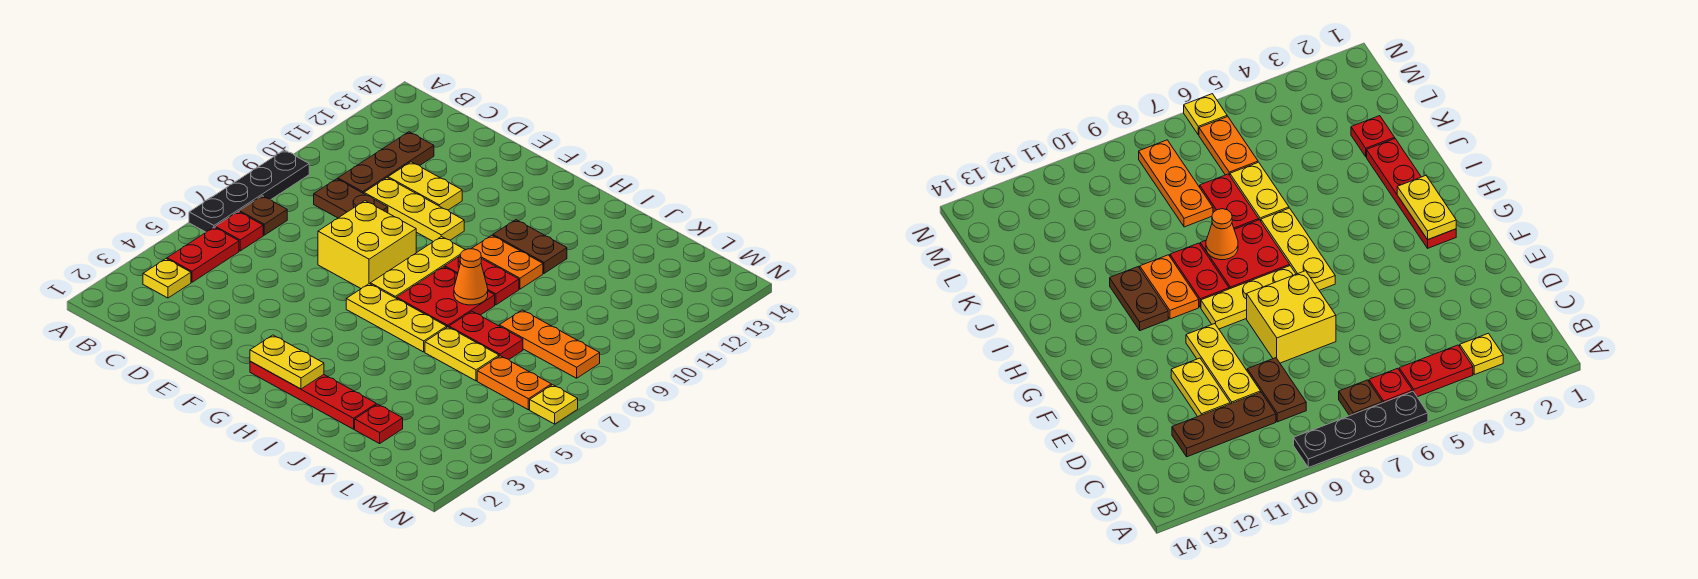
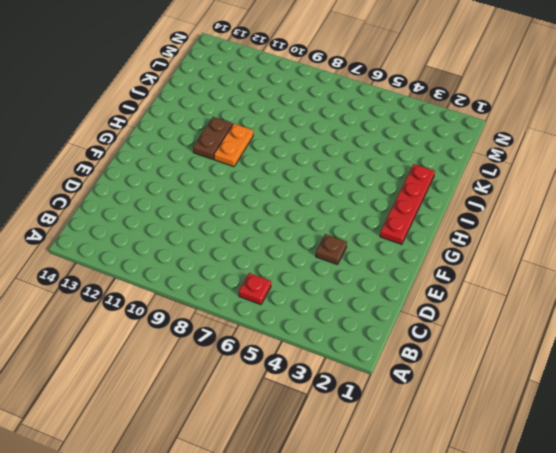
brown plate E4 level 1 -> brown plate B7 level 1
none -> black plate A6:A9 level 1
none -> yellow plate B3 level 1
none -> red plate B4:B5 level 1

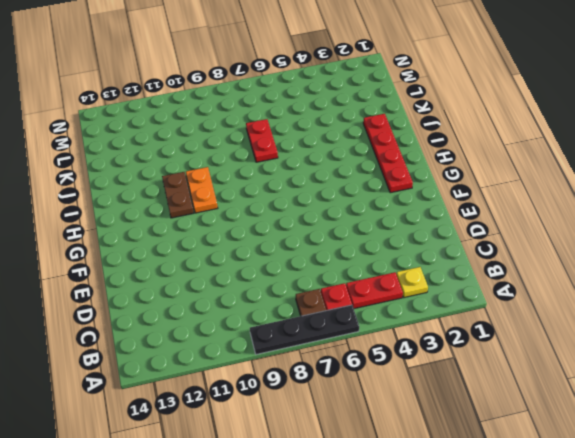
none -> brown plate C9:D9 level 1
none -> brown plate C10:C12 level 1
none -> yellow plate D10:F10 level 1

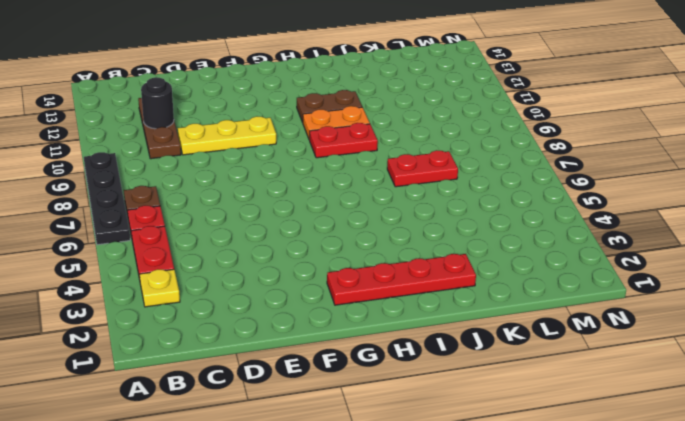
black round brick C11 level 2 -> none
none -> brown plate C9:D9 level 1
none -> yellow plate D11:E11 level 1
none -> yellow brick E7:F8 level 1

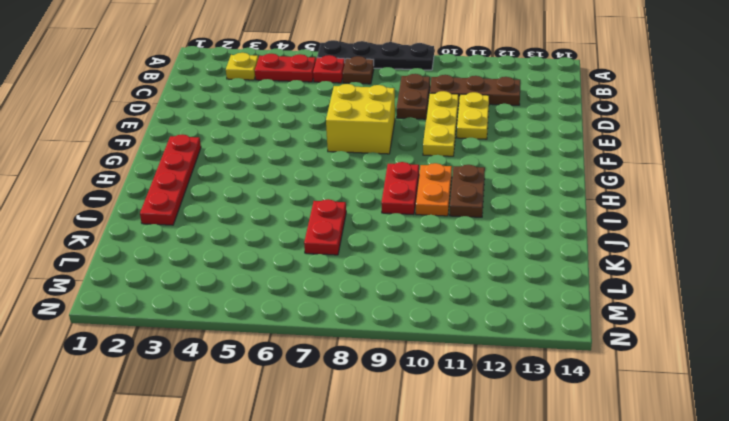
none -> yellow plate G6:I6 level 1
none -> yellow plate G7:G9 level 1
none -> red plate H7:I8 level 1

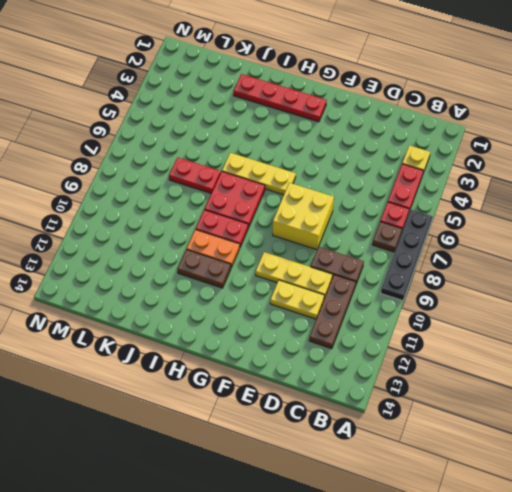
none -> yellow plate G7:G9 level 1
none -> yellow plate J6:K6 level 1
none -> red plate K2 level 1

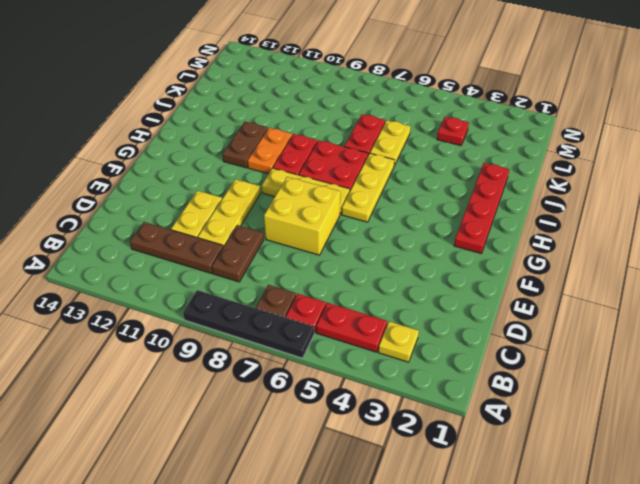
red plate L4 level 1 -> red plate K2 level 1
none -> orange plate K8:M8 level 1
none -> orange plate L6:M6 level 1
none -> yellow plate N6 level 1

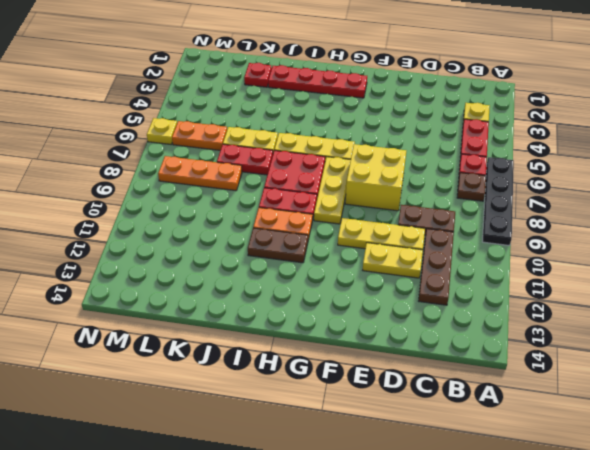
none -> yellow plate G2:H2 level 2
none -> orange cone I8 level 2

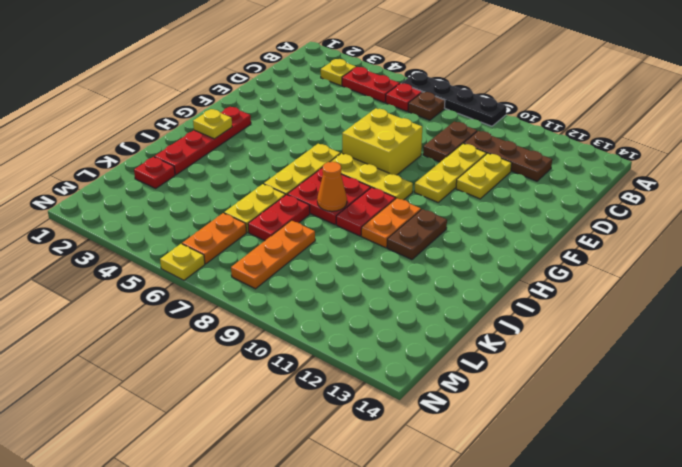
yellow plate H2 level 2 -> yellow plate G2:H2 level 2

